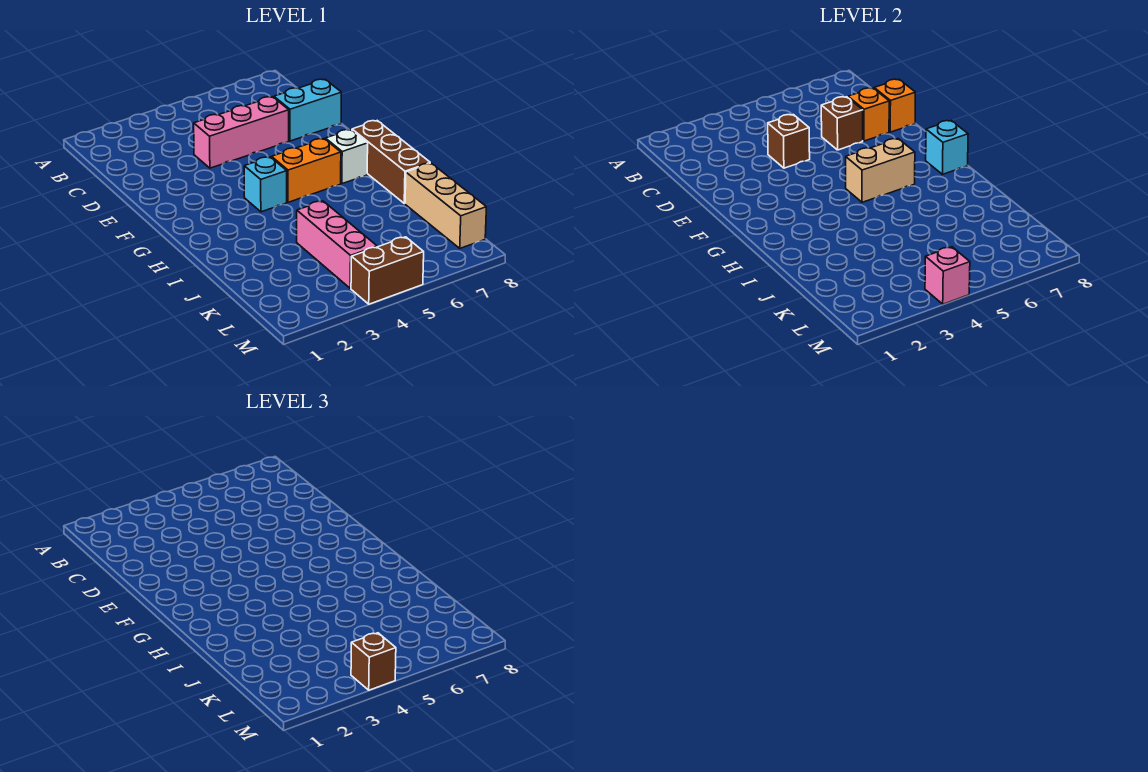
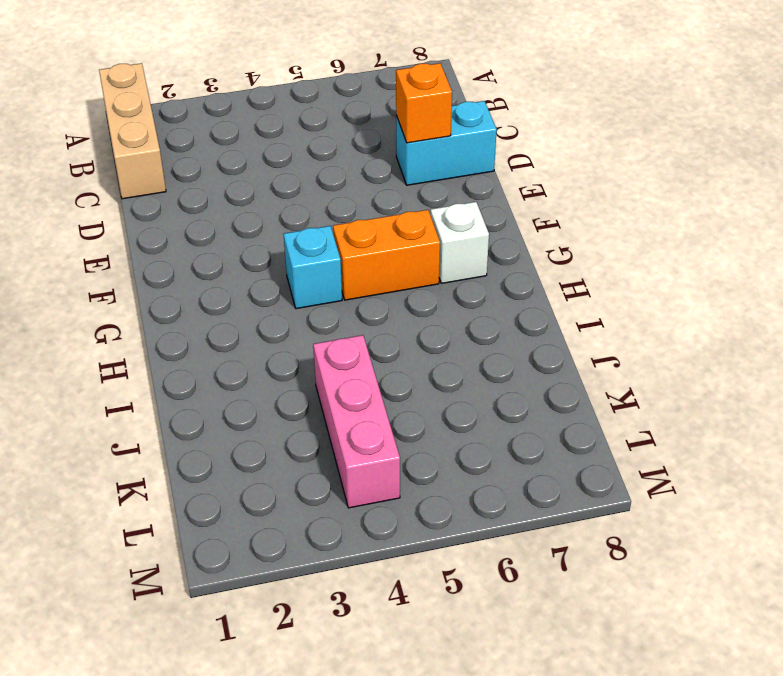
tan brick A1:C1 level 1 -> tan brick J8:L8 level 1
none -> pink brick D4:D6 level 1
none -> brown brick G8:I8 level 1
none -> brown brick M4:M5 level 1

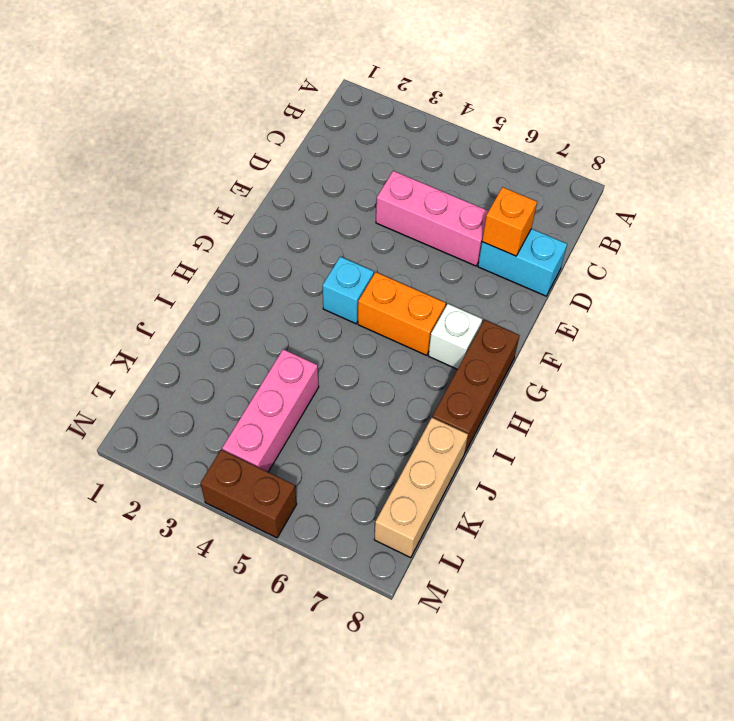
none -> brown brick D4 level 2
none -> brown brick D6 level 2
none -> orange brick D8 level 2

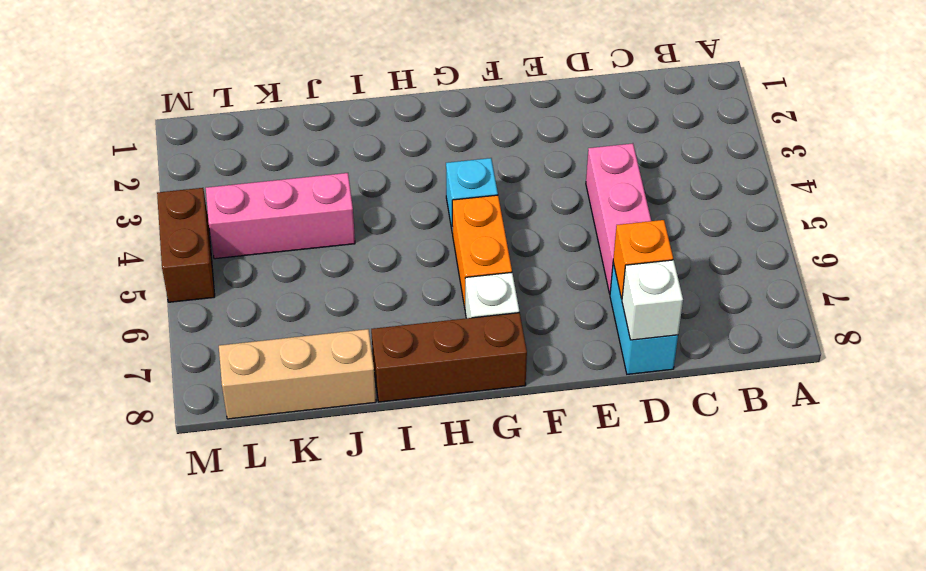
white brick D8 level 2 -> orange brick D8 level 2
none -> brown brick D4 level 2
none -> brown brick D6 level 2
none -> tan brick G5:G6 level 2

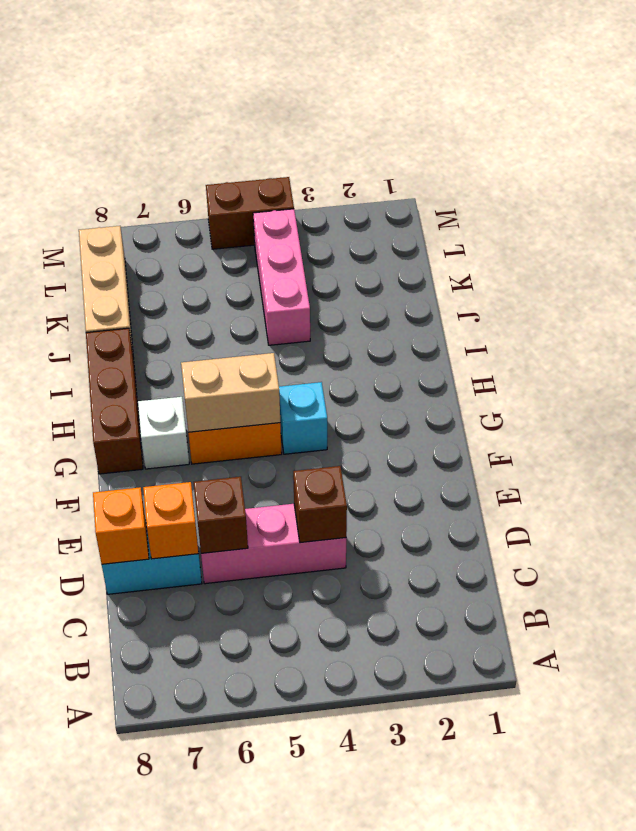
none -> cyan brick G8 level 2
none -> pink brick M4 level 2
none -> brown brick M4 level 3

